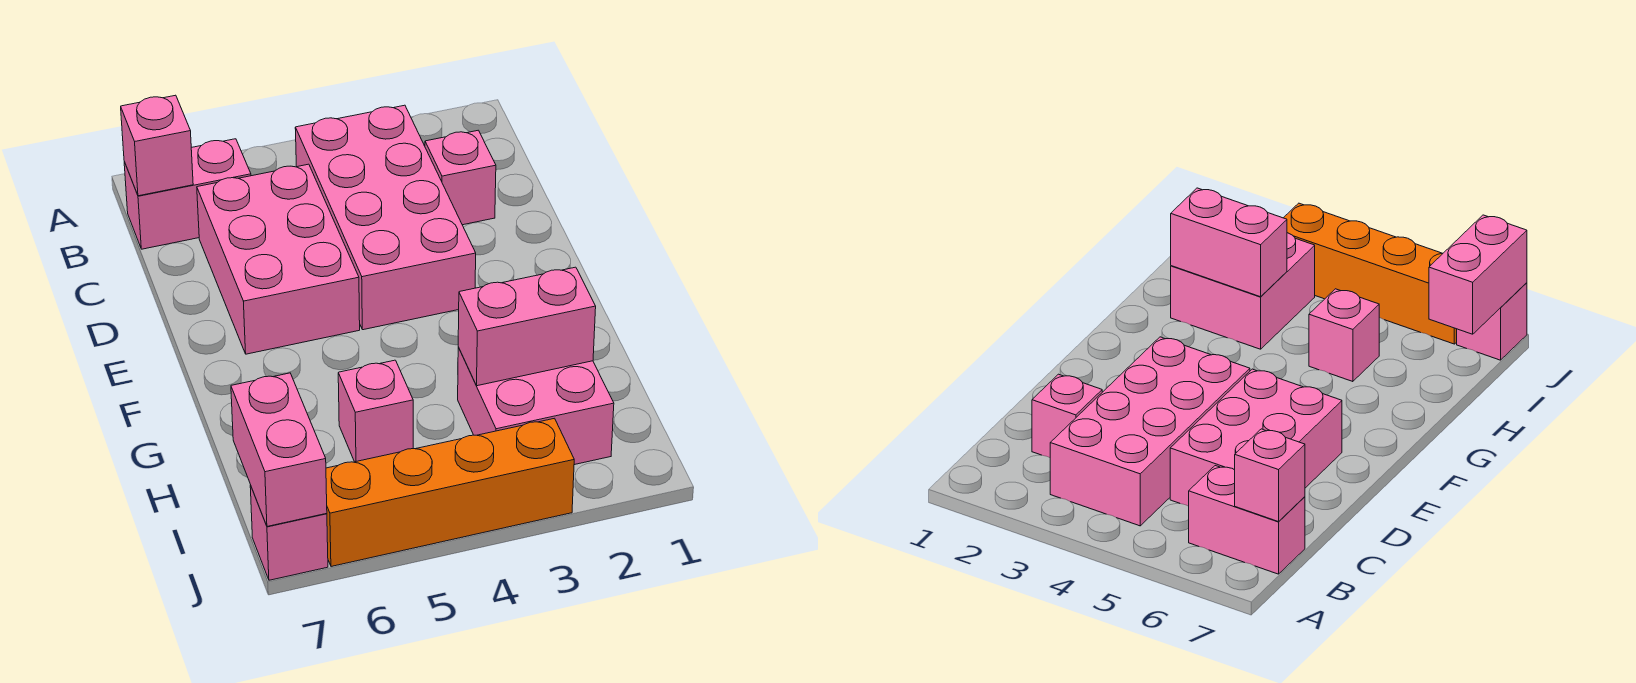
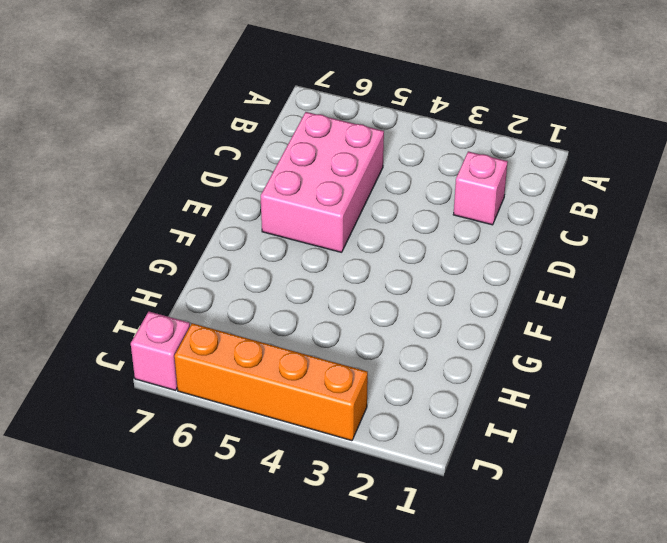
none -> pink brick B3:E4 level 1
none -> pink brick B6:B7 level 1

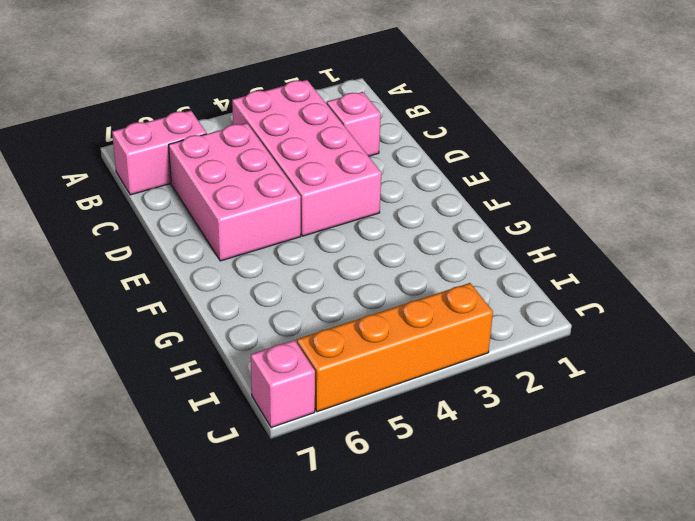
none -> pink brick H2:I3 level 1
none -> pink brick H5 level 1

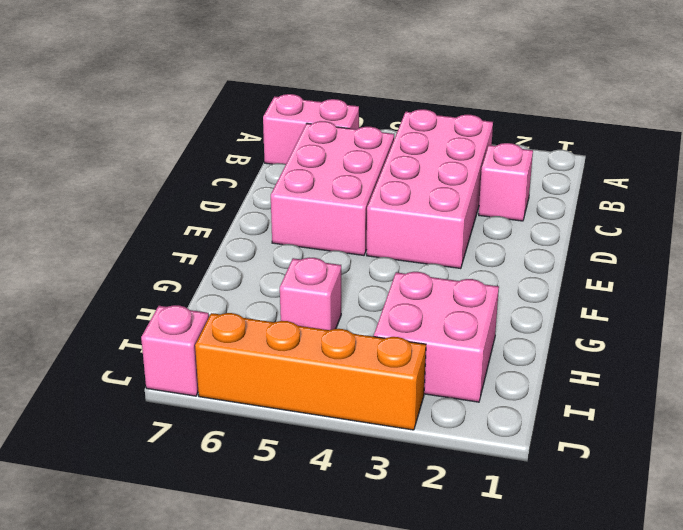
none -> pink brick B7 level 2
none -> pink brick H2:H3 level 2

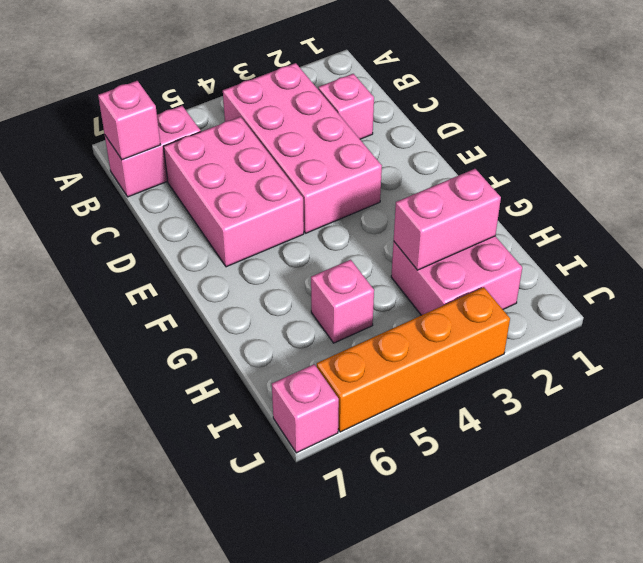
none -> pink brick I7:J7 level 2

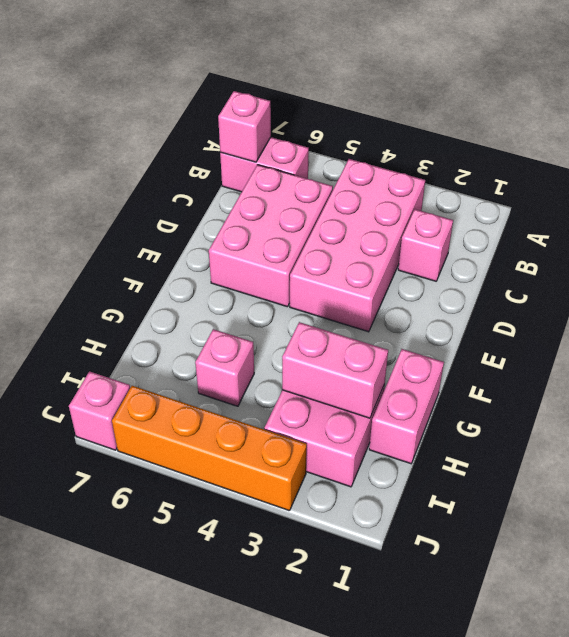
pink brick G1:H1 level 1 -> pink brick I7:J7 level 2

